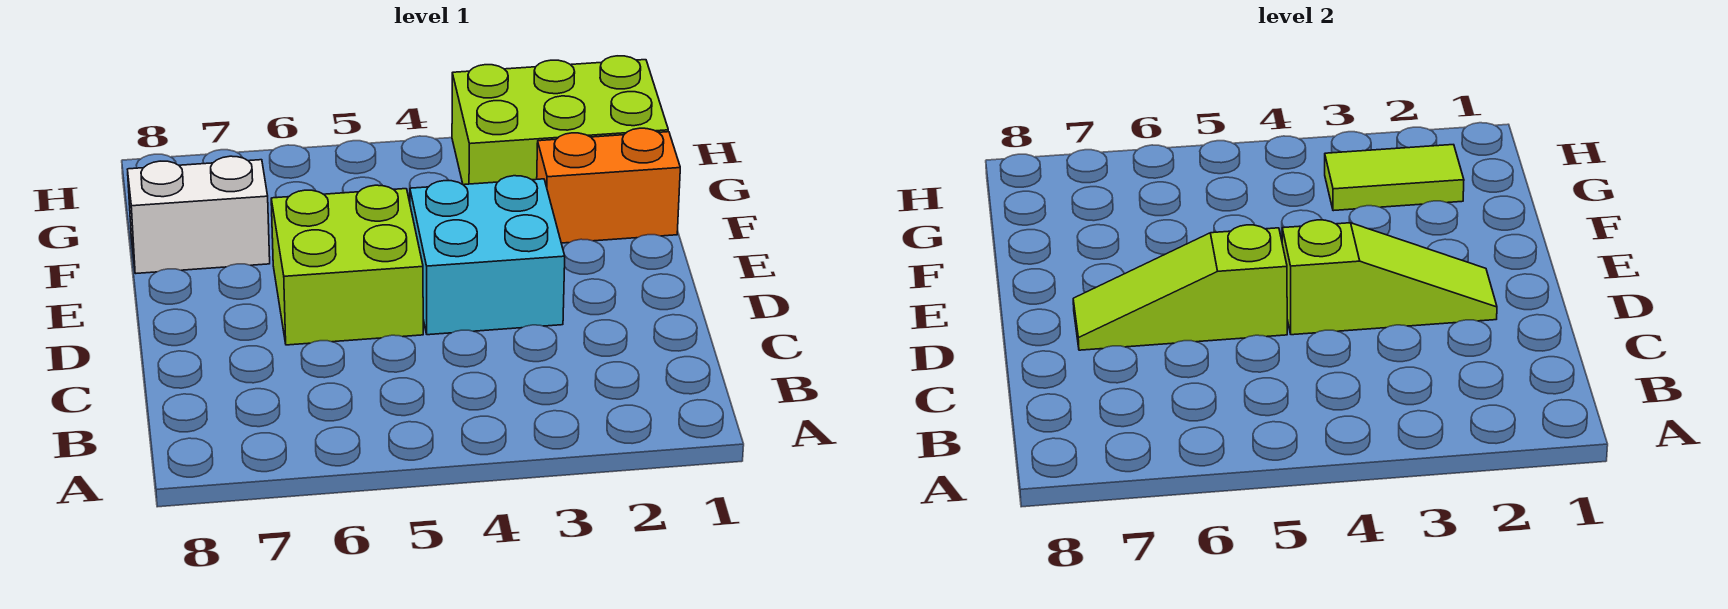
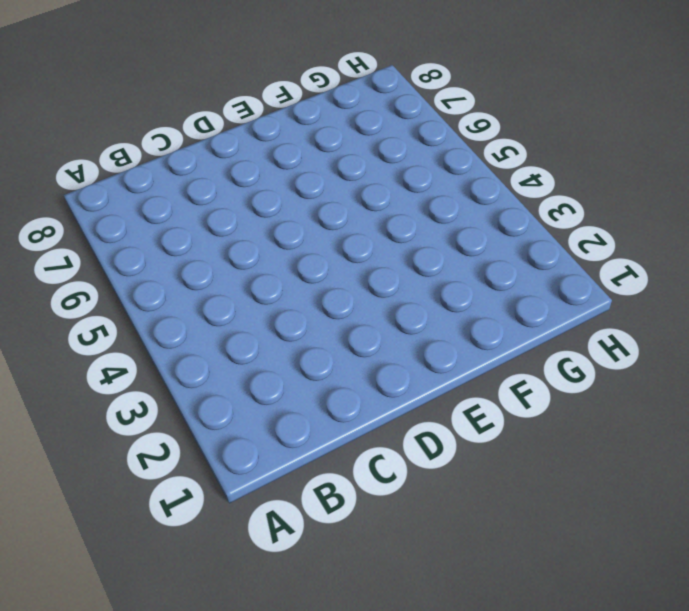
none -> cyan brick D3:E4 level 1
none -> lime brick D5:E6 level 1

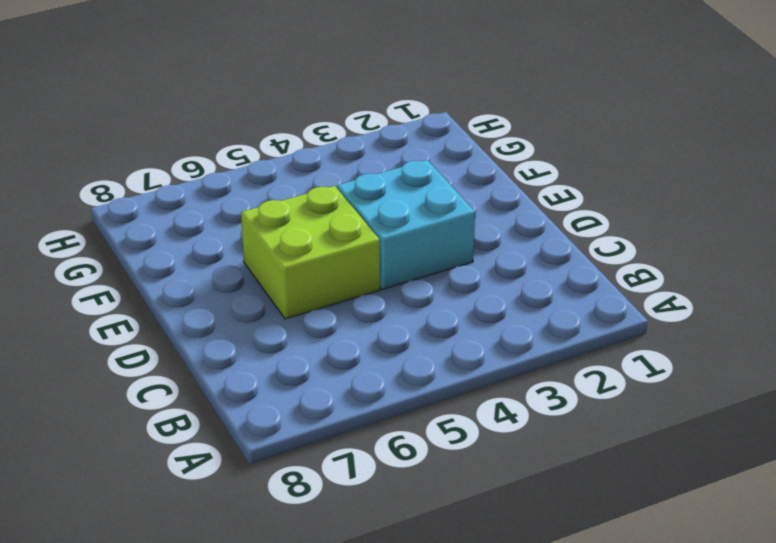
none -> orange brick F1:F2 level 1
none -> white brick F7:F8 level 1

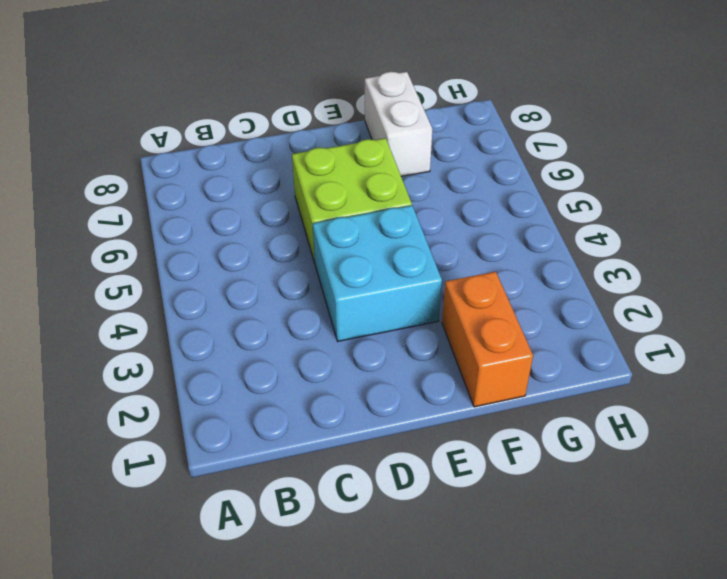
none -> lime brick G1:H3 level 1
none -> lime slope D2:D4 level 2 top 4

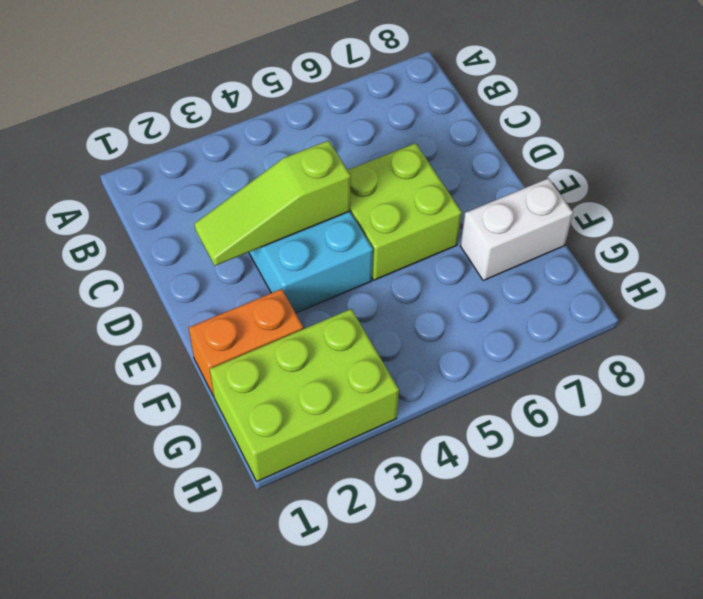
none -> lime slope D5:D7 level 2 top 5
none -> lime tile G2:G3 level 2

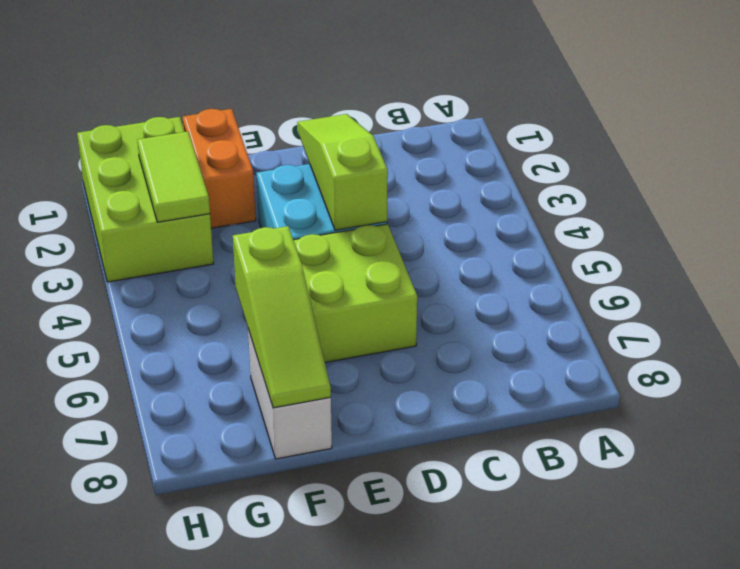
lime slope F6:F8 level 2 top 6 -> lime slope D5:D7 level 2 top 5

